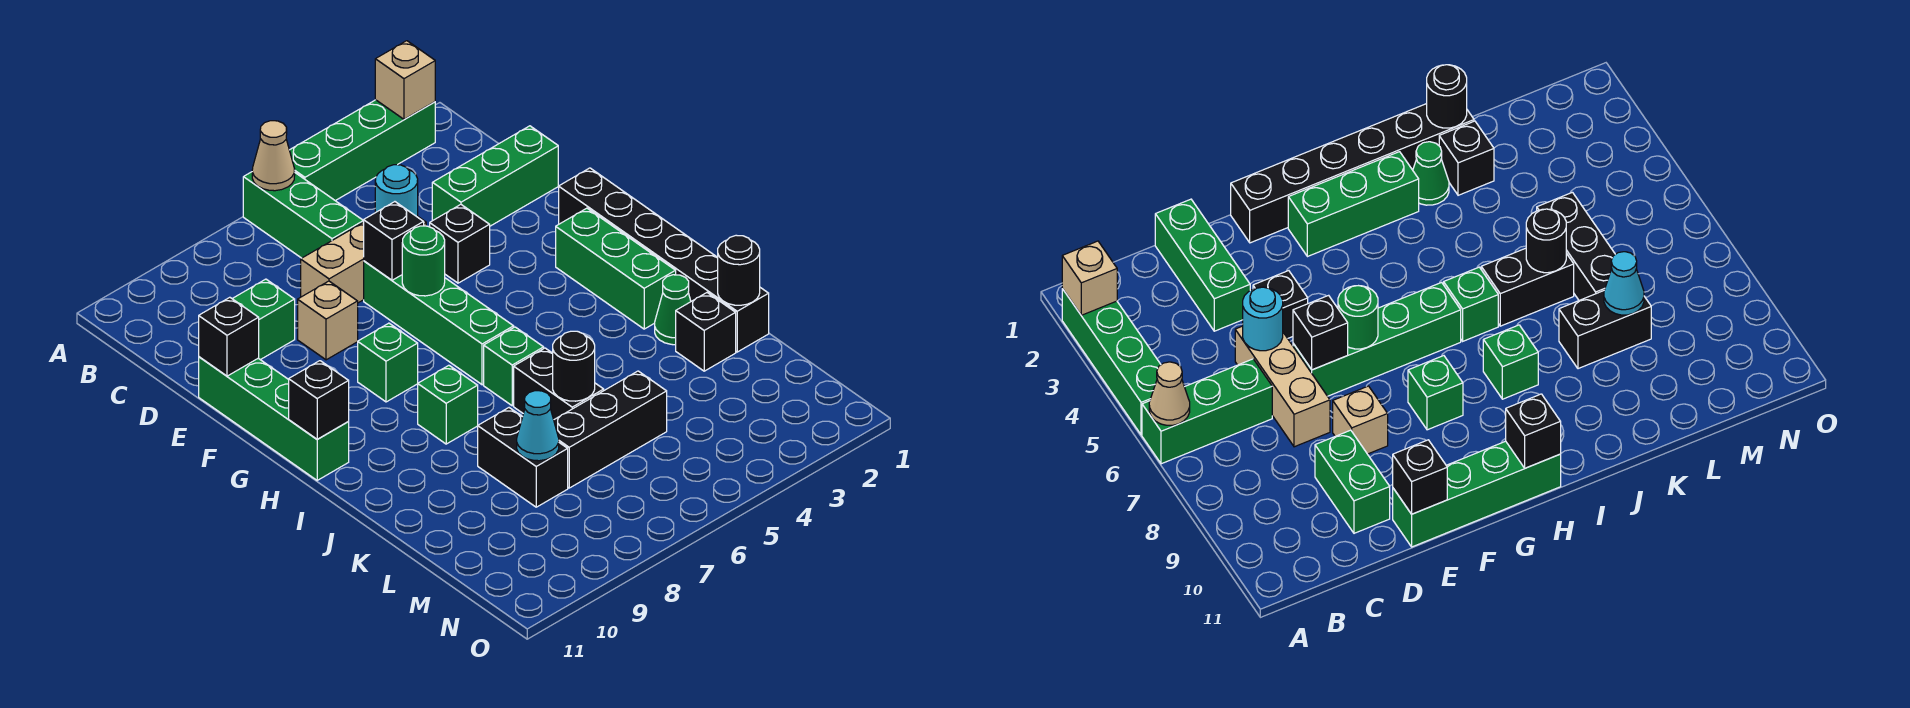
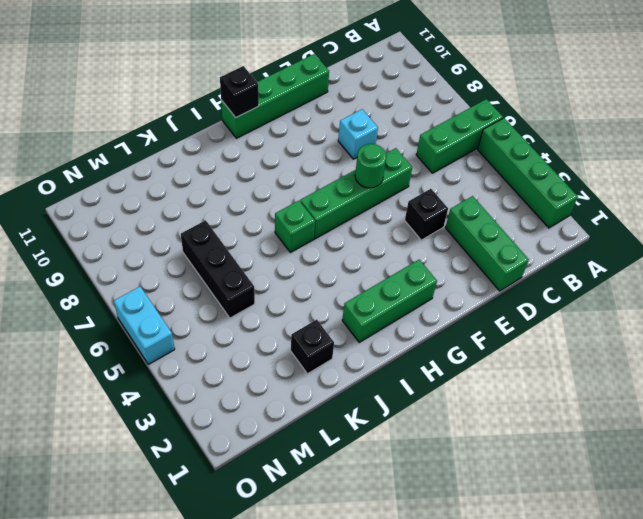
cyan brick E8 level 1 -> tan brick E8 level 1
cyan brick O5:O6 level 1 -> none
none -> tan brick D5:D7 level 1
none -> green brick D9:D10 level 1
none -> black brick F1:K1 level 1

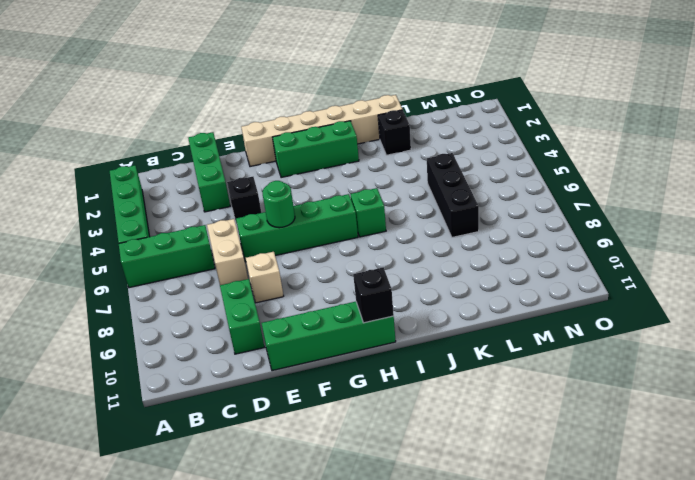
tan brick D6:D7 level 1 -> tan brick D5:D7 level 1
tan brick F1:K1 level 1 -> black brick F1:K1 level 1
none -> green brick G8 level 1
none -> green brick I8 level 1
none -> green cone J2 level 1

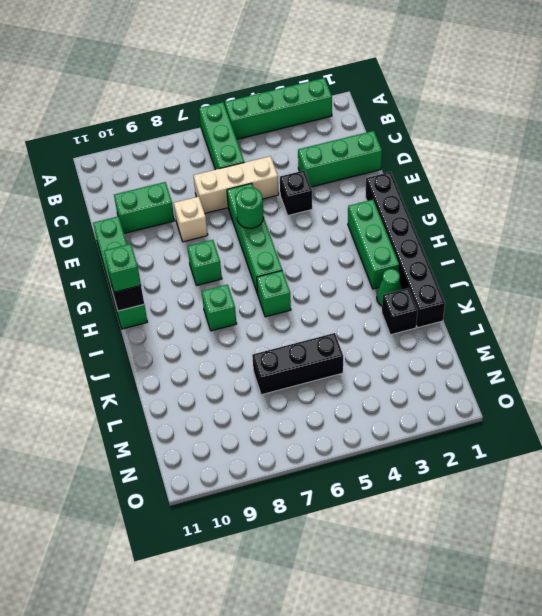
green brick H11 level 3 -> none
none -> black brick J6:K6 level 1
none -> black brick K8:L8 level 1
none -> tan brick A2 level 2

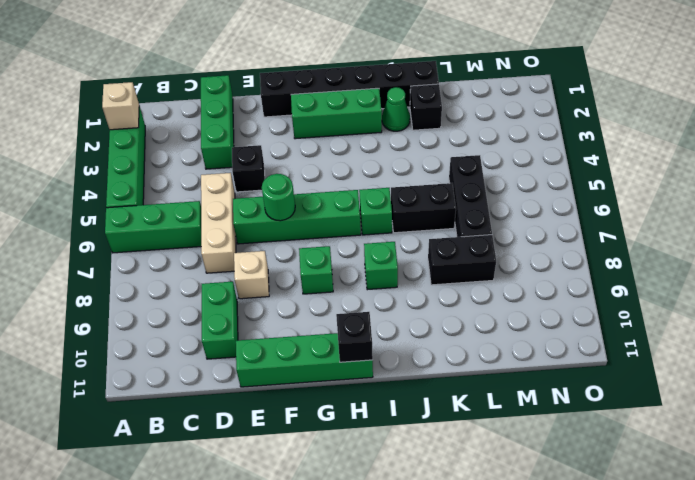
none -> tan cone A6 level 2
none -> cyan round brick D5 level 2
none -> black brick E6 level 2

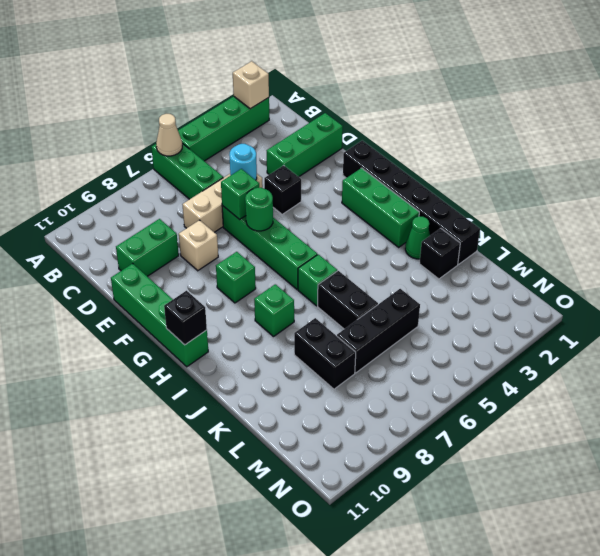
green brick E6 level 2 -> black brick E6 level 2
none -> black brick E11 level 2
none -> black round brick K1 level 2
none -> black round brick K6 level 2

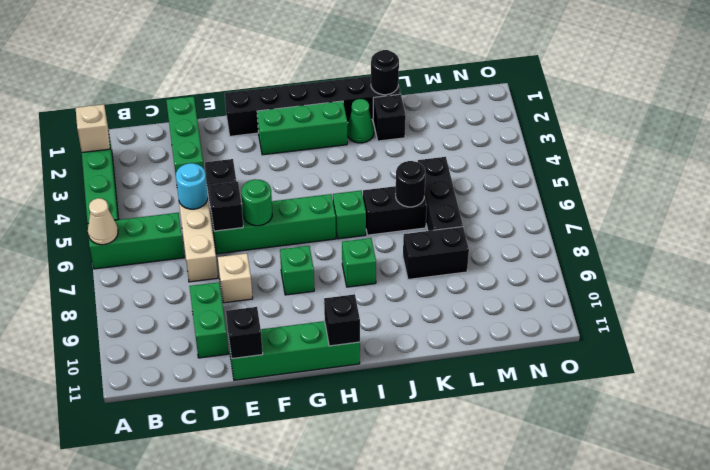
none -> cyan cone L8 level 2

